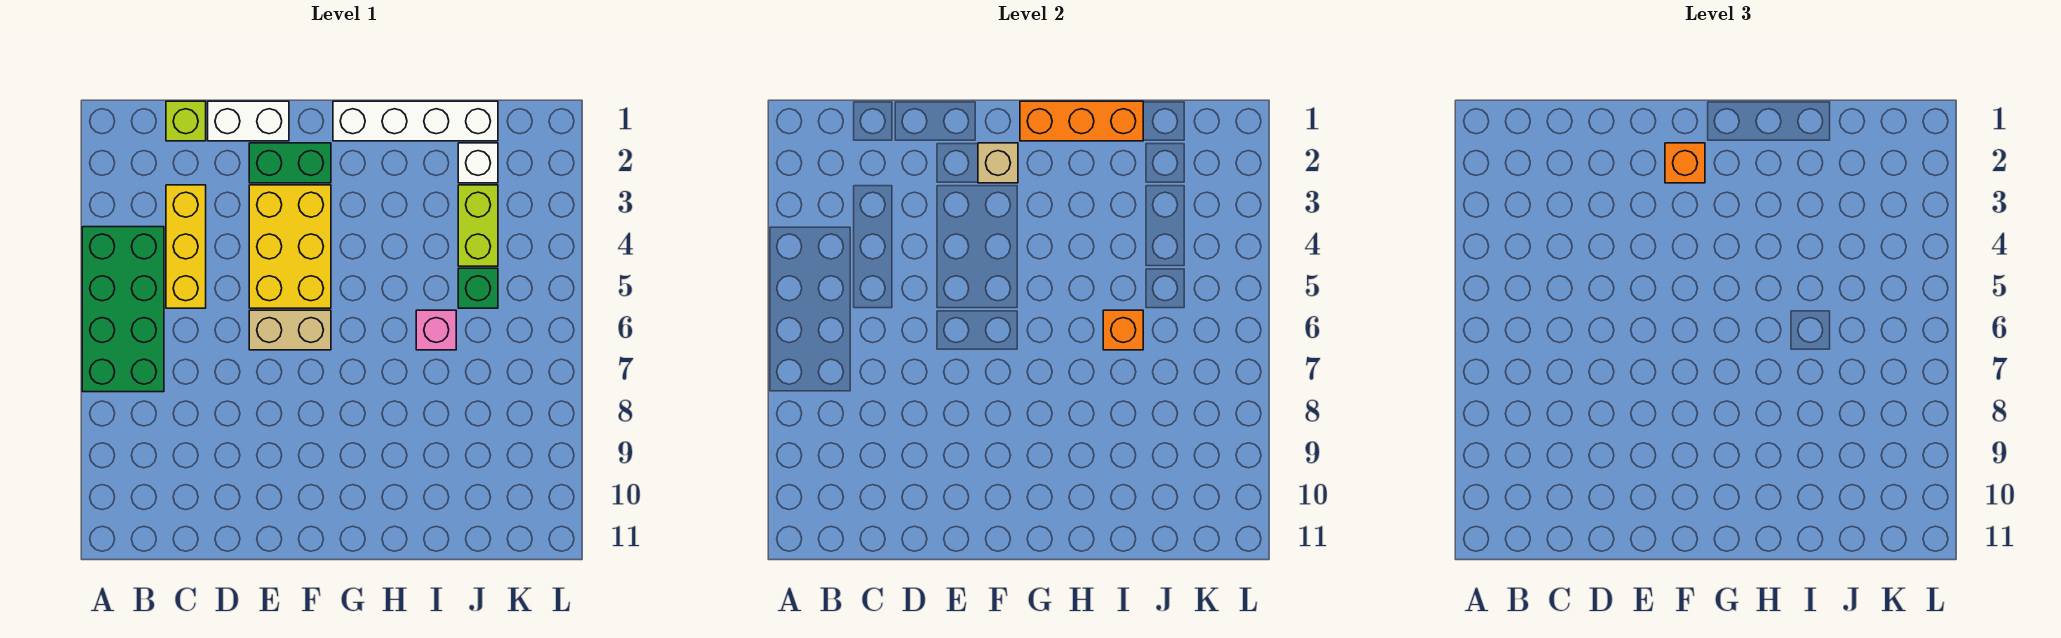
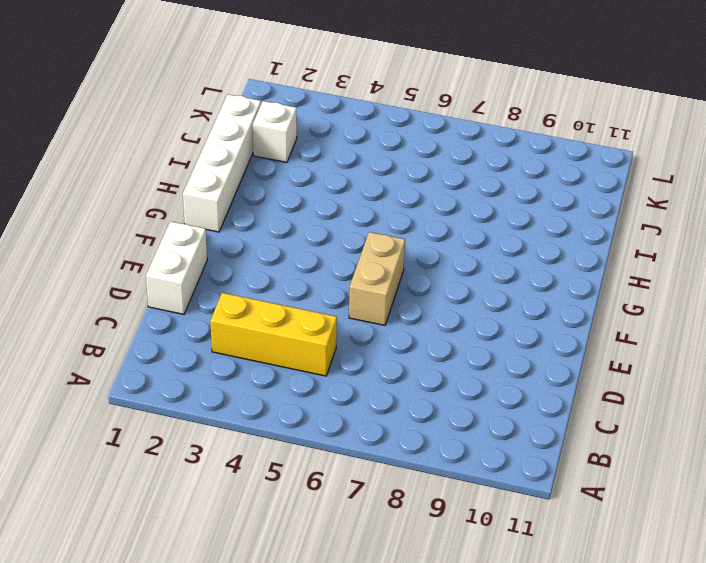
none -> green brick A4:B7 level 1
none -> lime brick C1 level 1
none -> green brick E2:F2 level 1

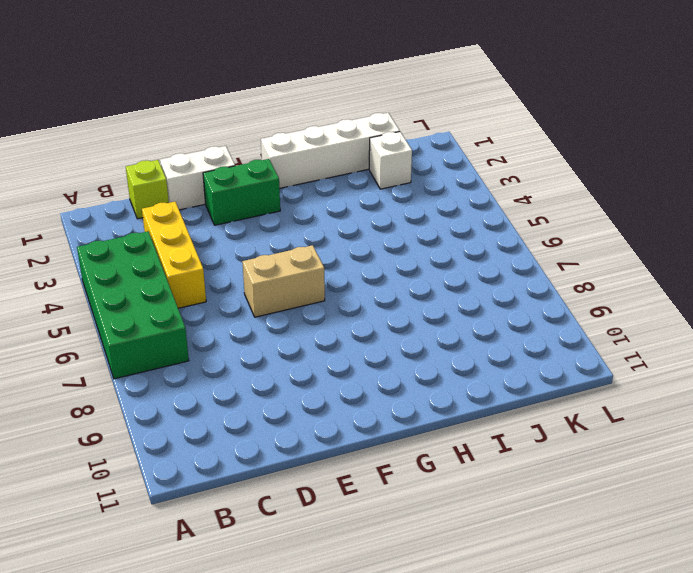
none -> yellow brick E3:F5 level 1
none -> pink brick I6 level 1
none -> lime brick J3:J4 level 1

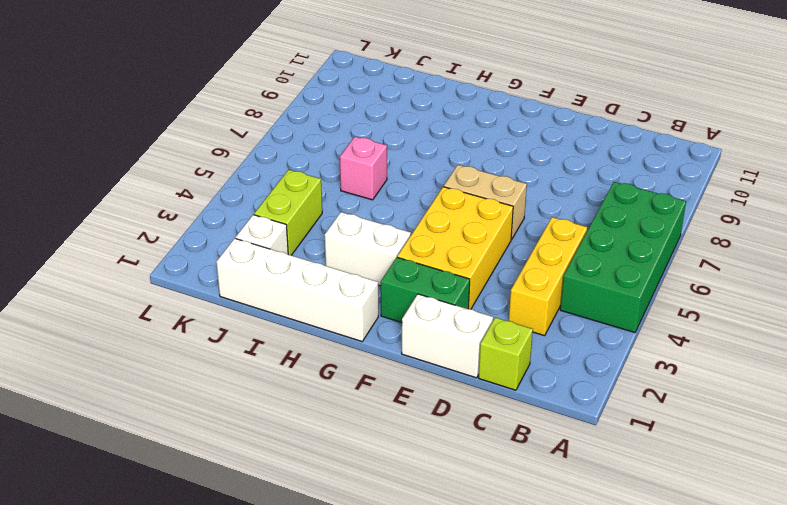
white brick G3:H3 level 1 -> none
none -> green brick J5 level 1
none -> tan brick F2 level 2
none -> orange brick G1:I1 level 2

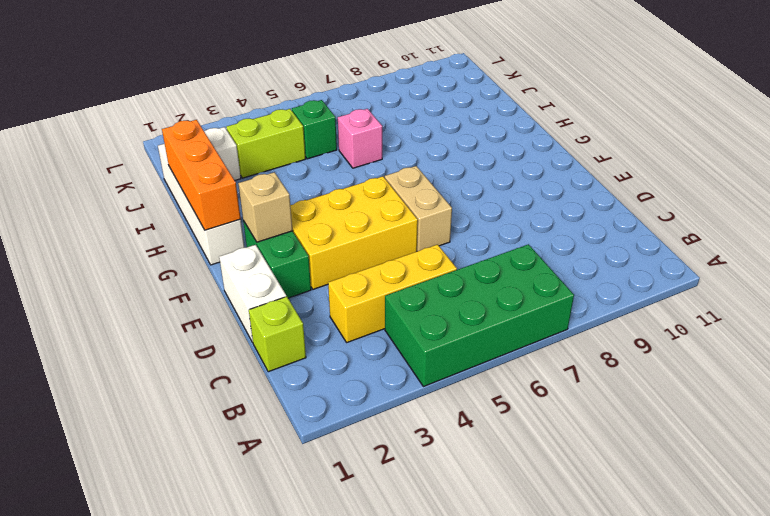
none -> orange brick I6 level 2
none -> orange brick F2 level 3

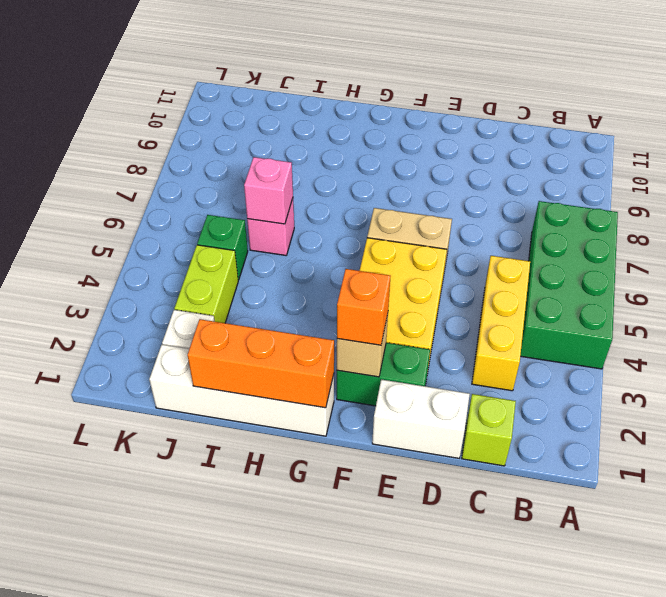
pink brick I6 level 2 -> orange brick I6 level 2

